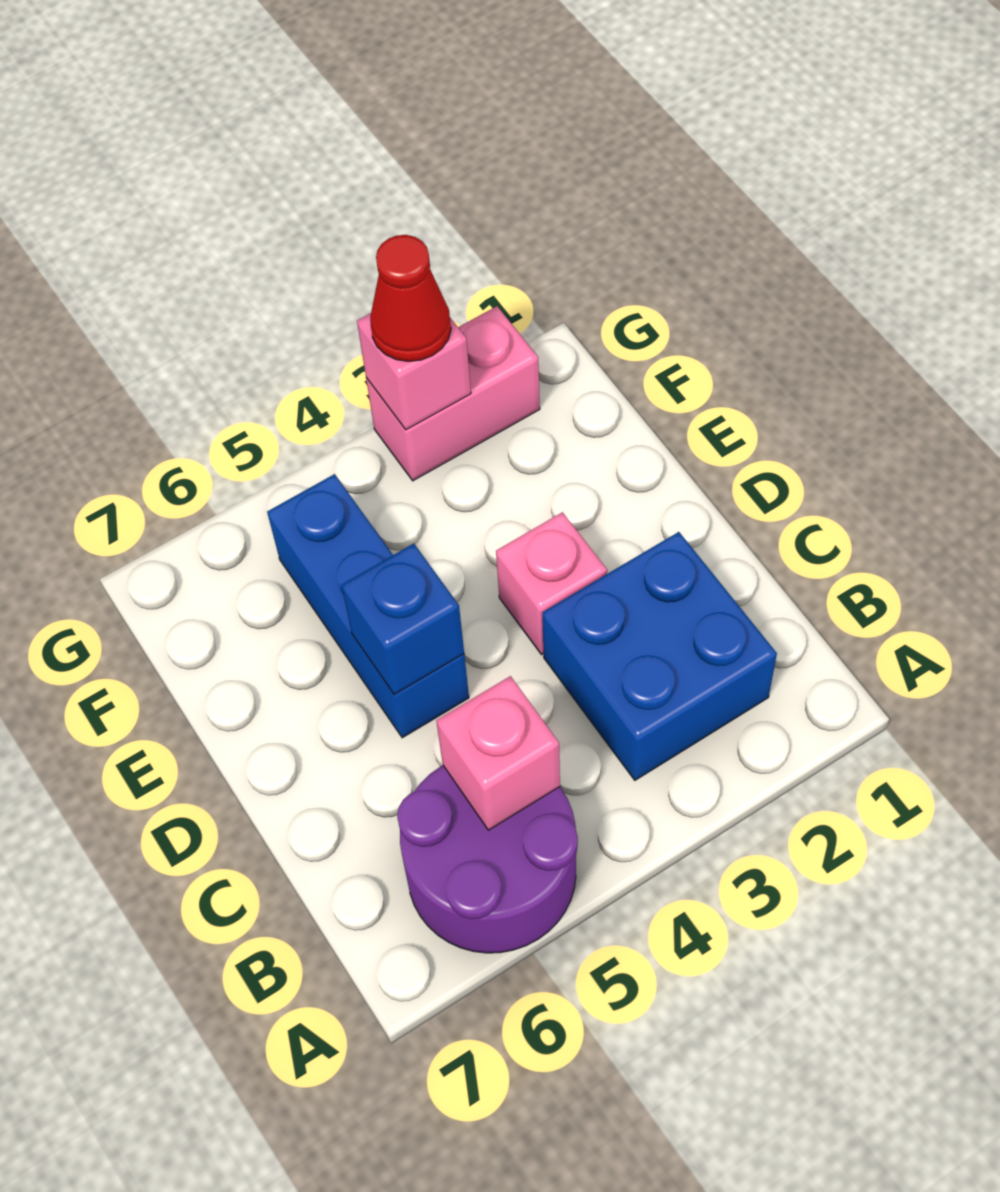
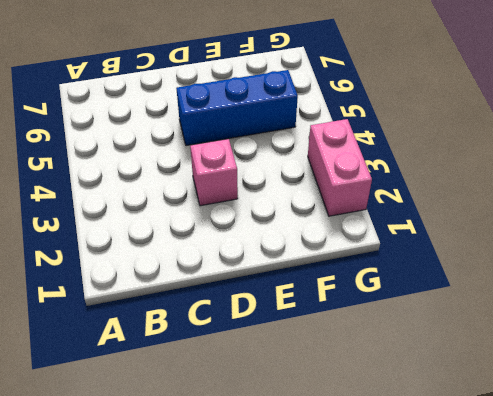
none -> purple round brick A5:B6 level 1
none -> blue brick B2:C3 level 1

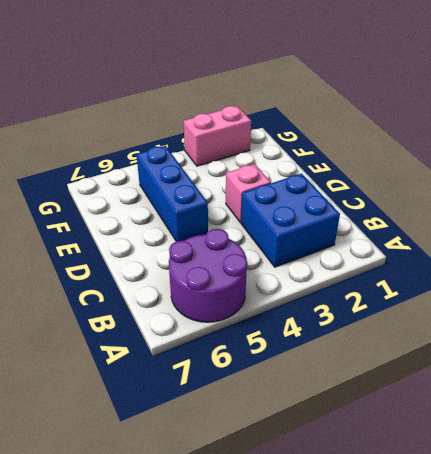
none -> pink brick B5 level 2
none -> blue brick D5 level 2

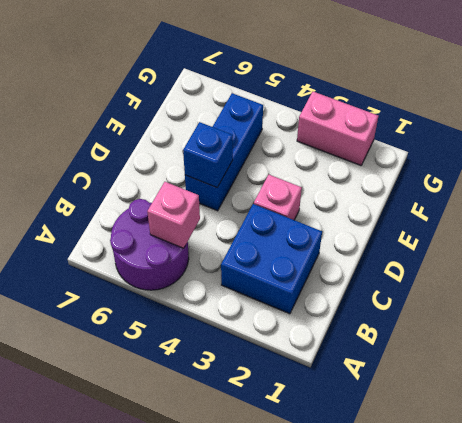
none -> pink brick G3 level 2
none -> red cone G3 level 3

